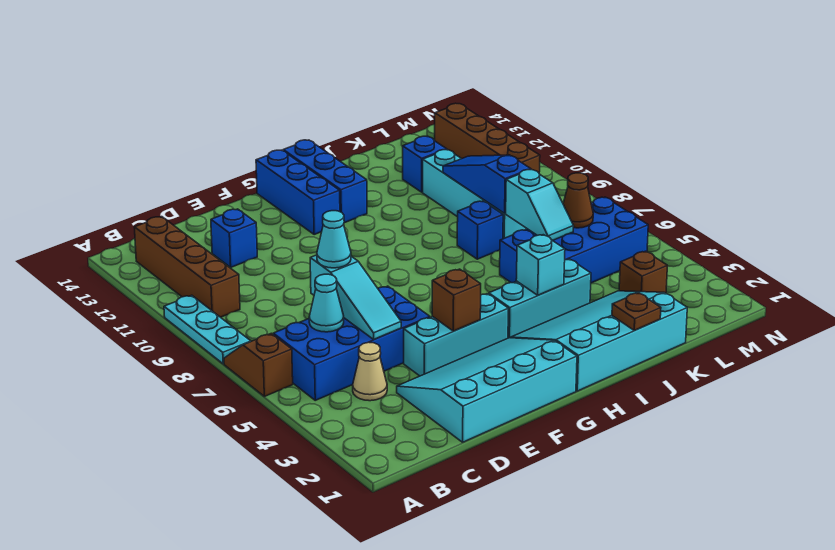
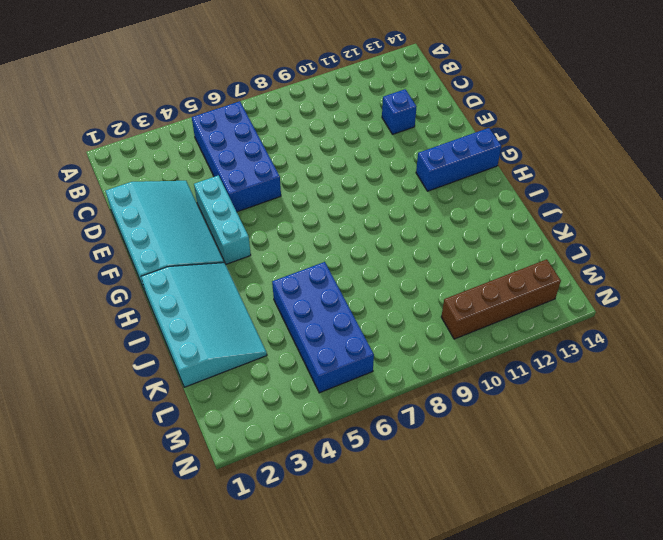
none -> brown slope A6:A7 level 1 top 6
none -> cyan plate A8:A10 level 1
none -> brown brick B10:B13 level 1

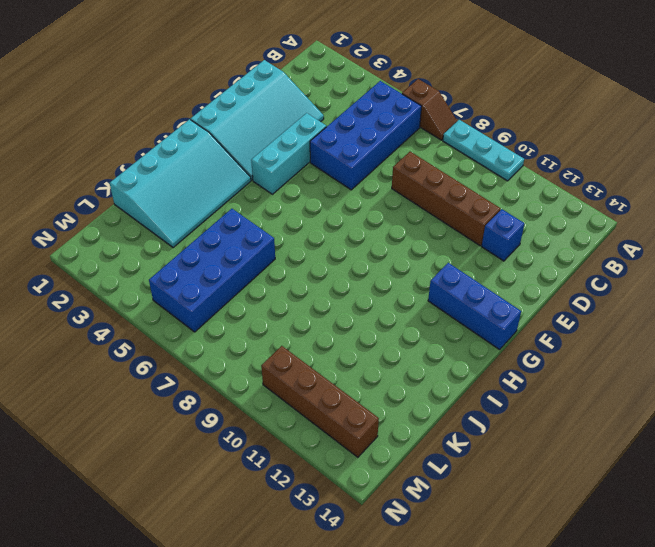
brown brick D8:D11 level 1 -> brown brick B10:B13 level 1
none -> tan cone C4 level 1
none -> cyan brick H4:J4 level 1
none -> blue brick H12:H14 level 1

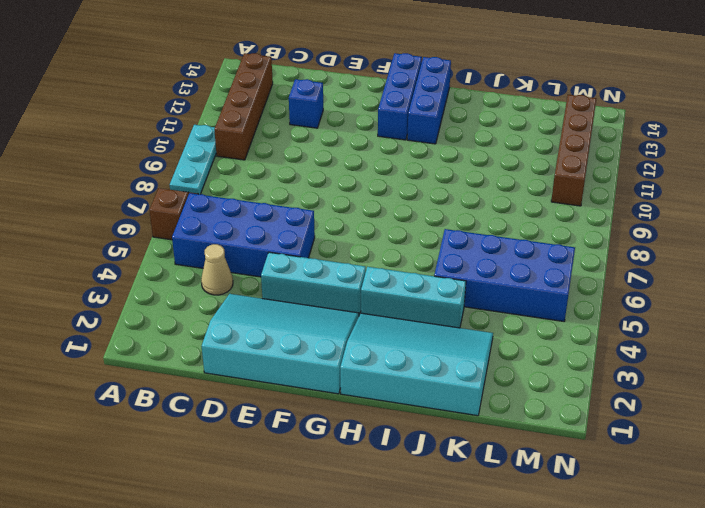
none -> blue brick J8 level 1
none -> cyan brick K8:K11 level 1
none -> blue brick K12 level 1

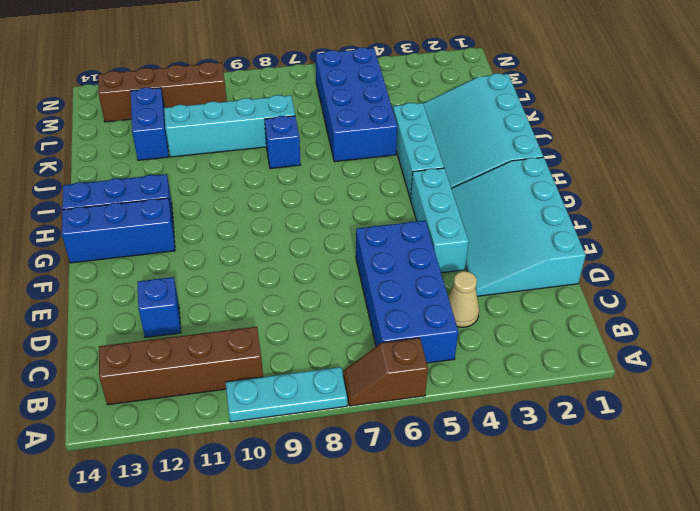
blue brick K12:L12 level 1 -> blue brick K12 level 1
none -> brown brick L3 level 1
none -> cyan cone C6 level 2
none -> cyan slope D5:D7 level 2 top 7

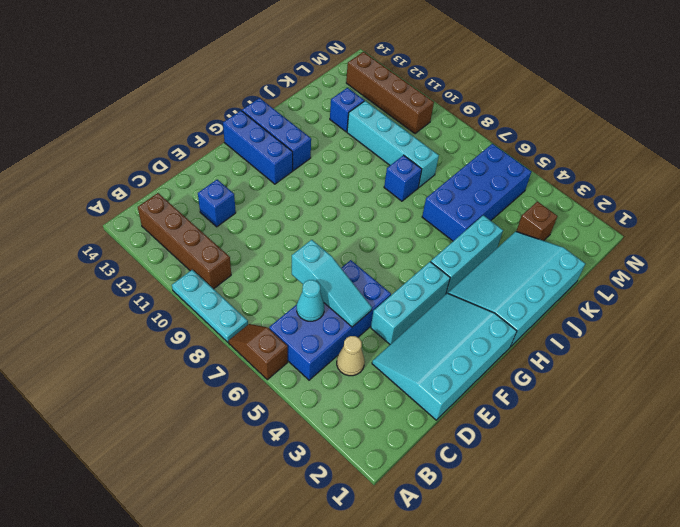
none -> brown brick F4 level 2
none -> cyan brick I4 level 2
none -> brown plate J1 level 2

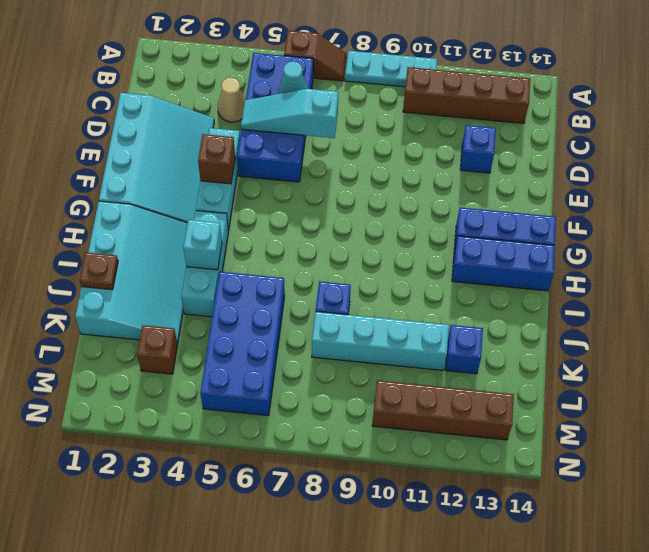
none -> cyan slope K6:K7 level 2 top 7
none -> blue slope K8:K10 level 2 top 8
none -> brown cone L6 level 2

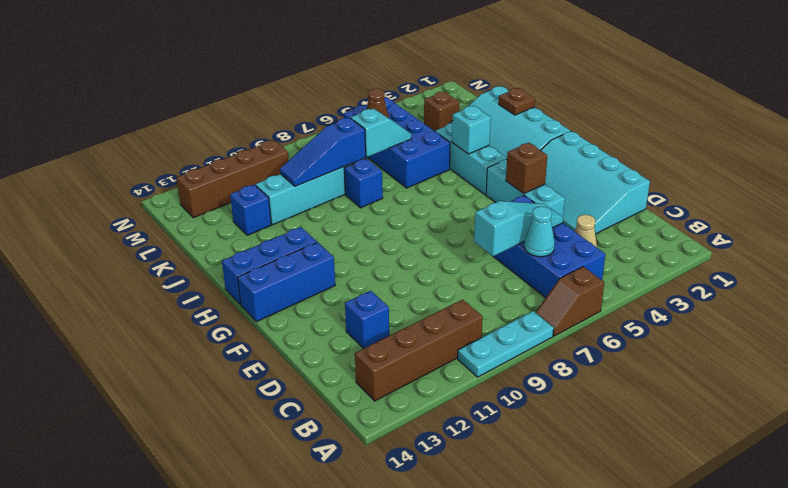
none -> cyan cone D7 level 3

